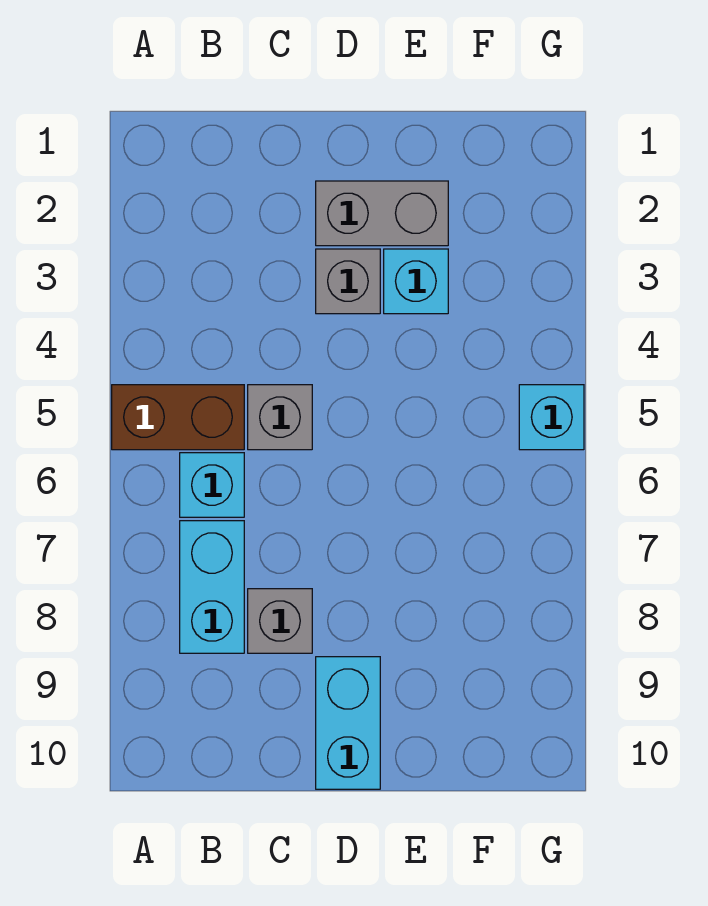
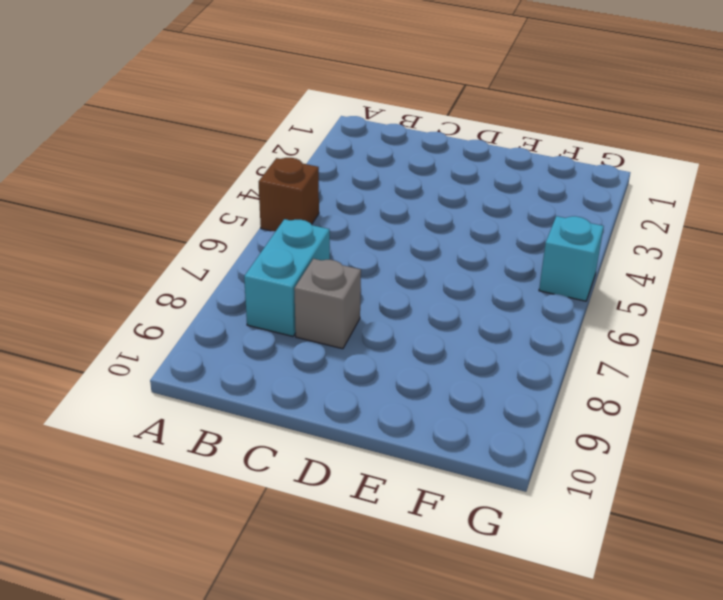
brown brick A5 level 1 -> brown brick A5:B5 level 1
none -> cyan brick B6 level 1
none -> grey brick C5 level 1

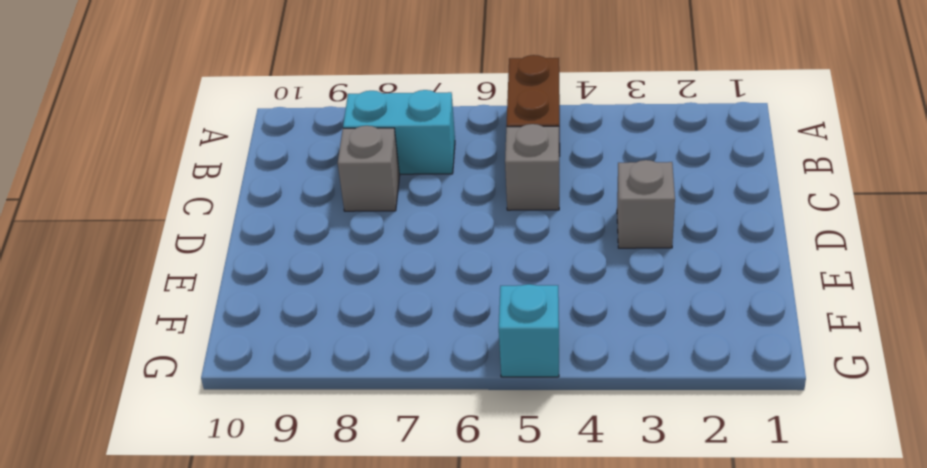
none -> cyan brick B6 level 1
none -> grey brick D2:E2 level 1

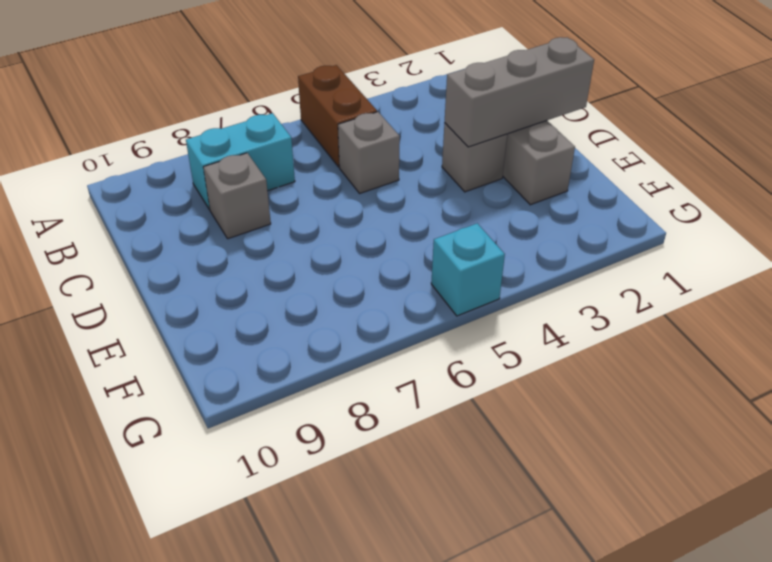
grey brick D1:D3 level 2 -> none
none -> cyan brick B6 level 1
none -> cyan brick D9:D10 level 1

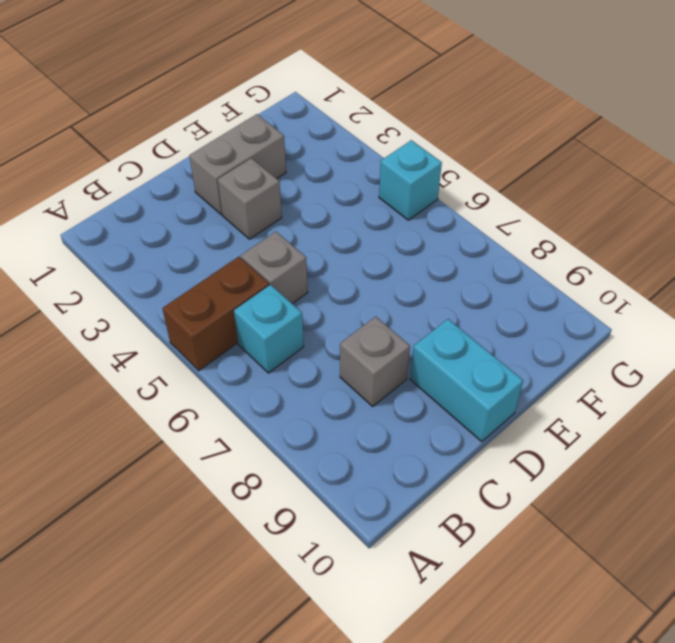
none -> cyan brick B7:B8 level 1
none -> cyan brick E3 level 1

